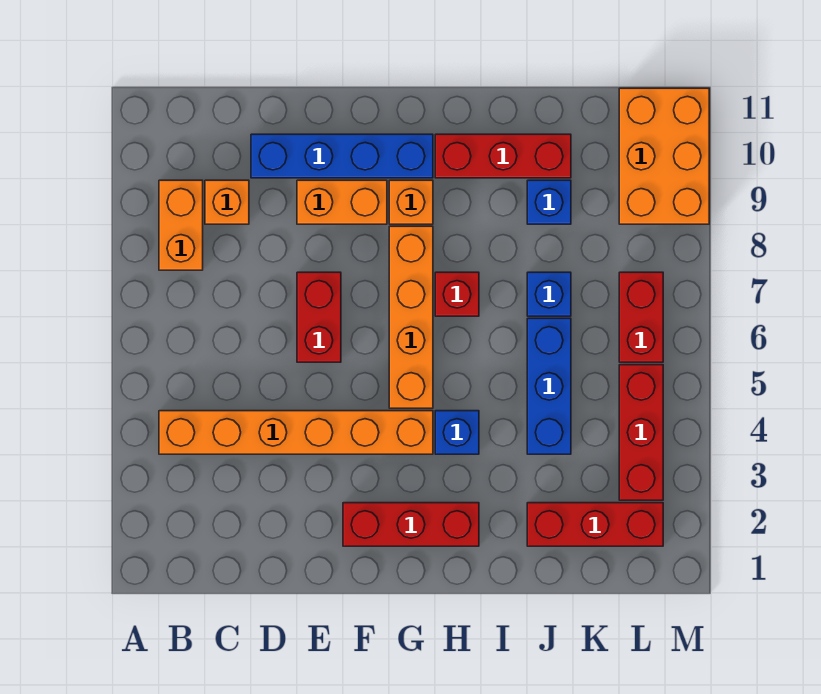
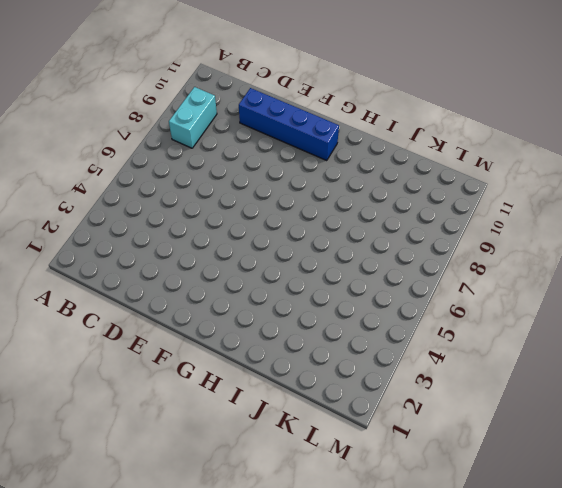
cyan brick B8:B9 level 1 -> orange brick B8:B9 level 1
none -> orange brick B4:G4 level 1
none -> orange brick C9 level 1
none -> red brick E6:E7 level 1

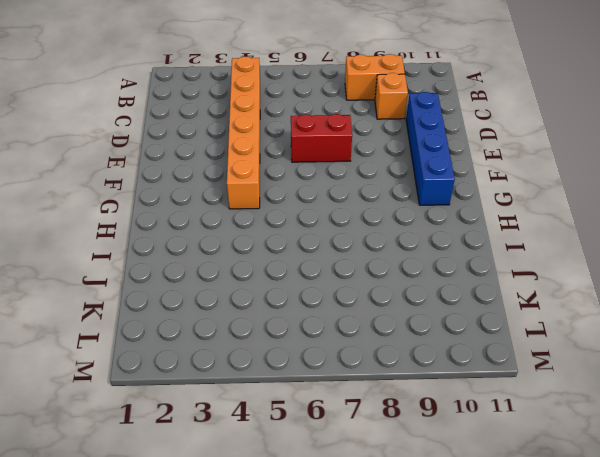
none -> orange brick E9:F9 level 1
none -> red brick F2:H2 level 1
none -> orange brick G5:G8 level 1

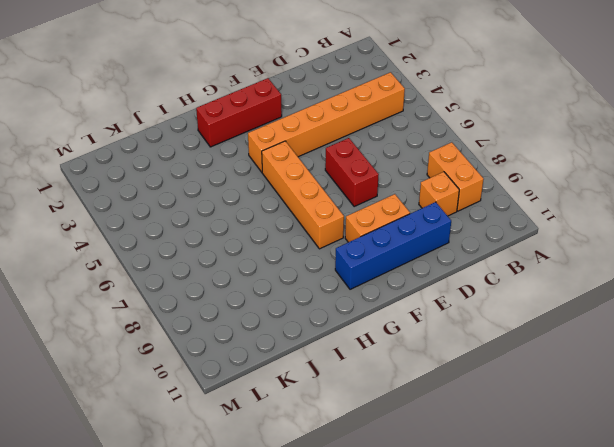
none -> orange brick G9 level 1
none -> blue brick H4 level 1
none -> red brick H7 level 1

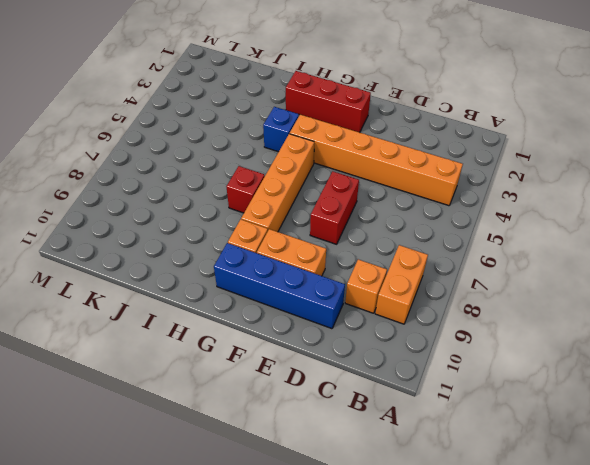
none -> red brick H10:J10 level 1
none -> red brick J2:L2 level 1
none -> blue brick J4:J6 level 1

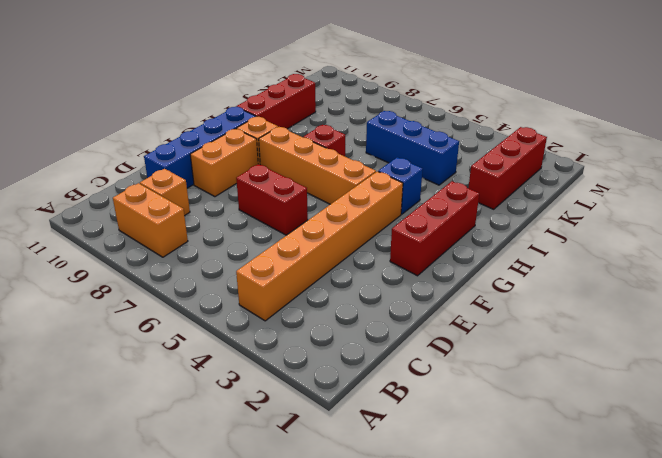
none -> blue brick J7 level 1
none -> blue brick J9 level 1
none -> red brick L3:L5 level 1

